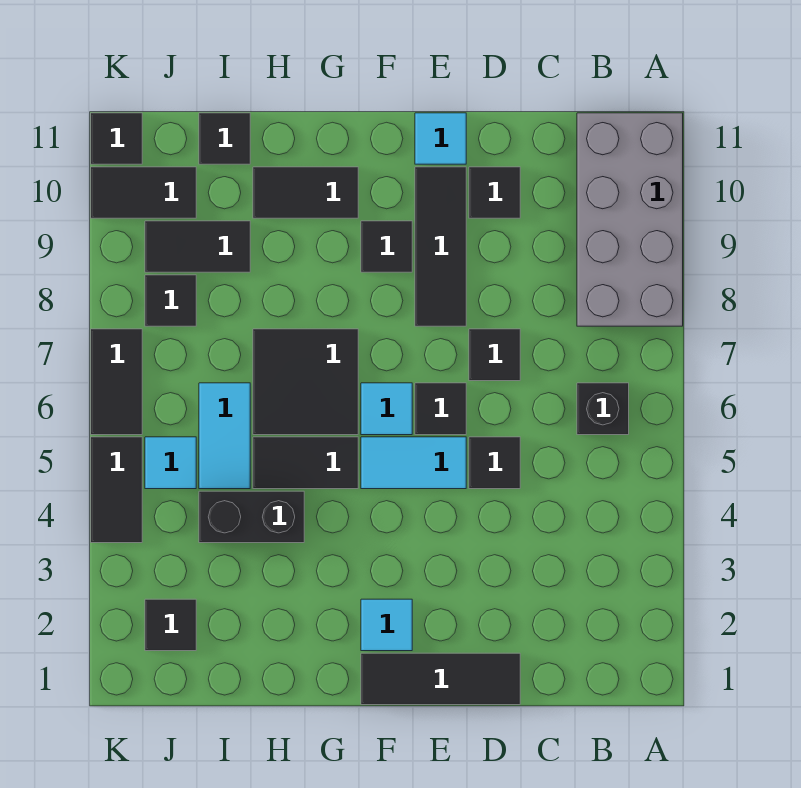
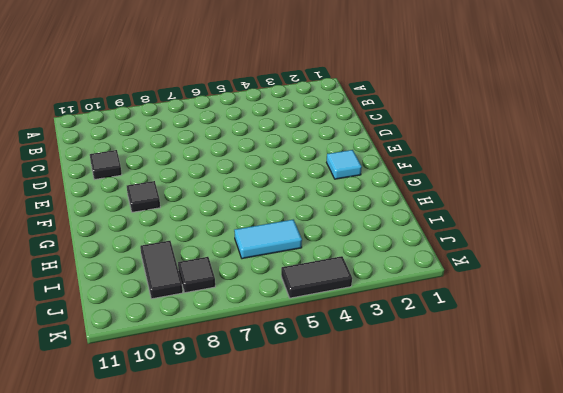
none -> grey brick A8:B11 level 1
none -> black brick B6 level 1
none -> black tile D1:F1 level 1

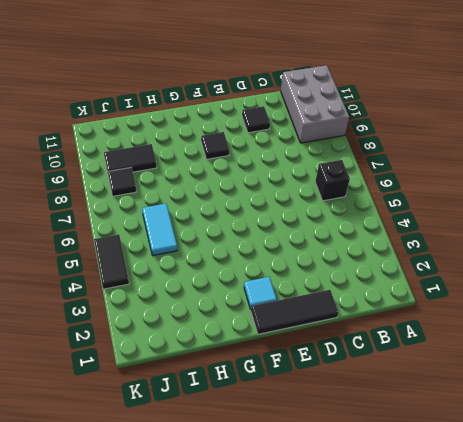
grey brick A9:B11 level 1 -> grey brick A8:B11 level 1
none -> black tile D5 level 1
none -> black tile D7 level 1
none -> cyan tile E5:F5 level 1

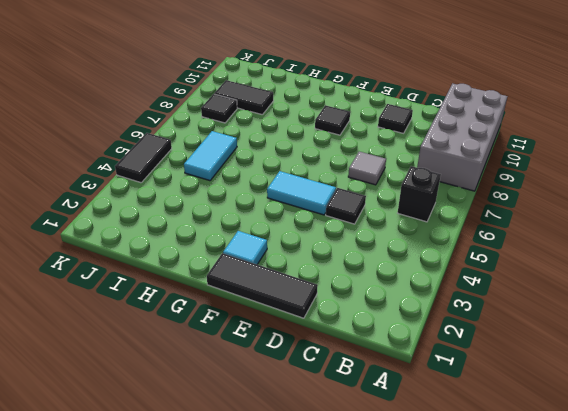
grey tile D7 level 1 -> black tile D7 level 1
none -> black tile E6 level 1
none -> black tile E8:E10 level 1
none -> cyan tile E11 level 1

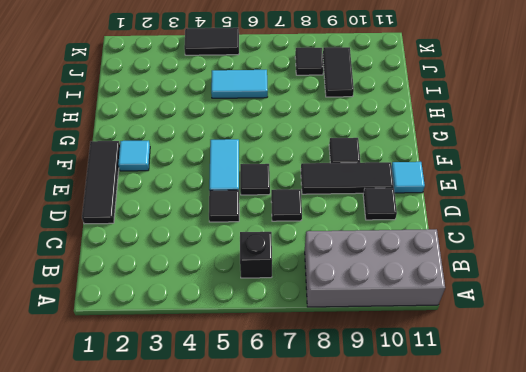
none -> cyan tile F6 level 1
none -> black tile G5:H5 level 1
none -> black tile G6:H7 level 1

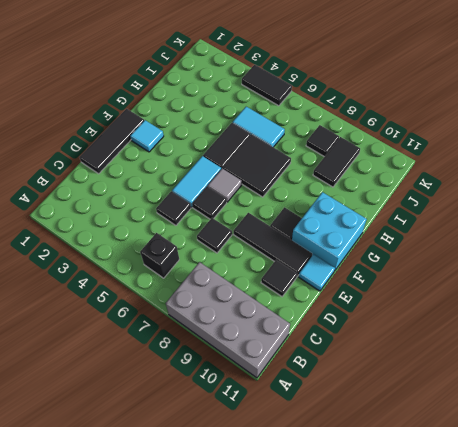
grey tile F6 level 1 -> cyan tile F6 level 1
cyan brick F10:G11 level 1 -> black tile G10:H10 level 1
none -> black brick H4:I4 level 1
none -> black tile I11 level 1
none -> black tile J2 level 1

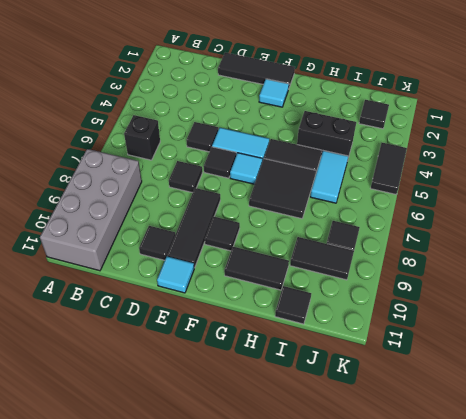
none -> cyan tile J5 level 1
none -> black tile J10:K10 level 1
none -> black tile K6:K7 level 1

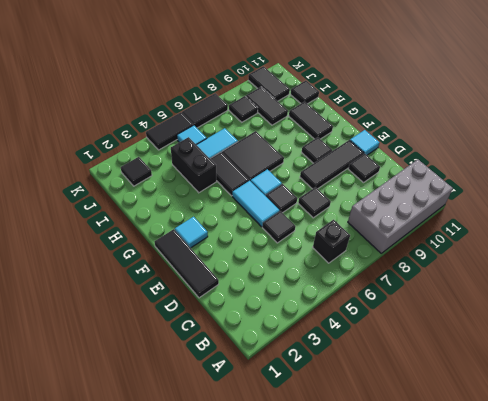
none -> black tile K11 level 1

